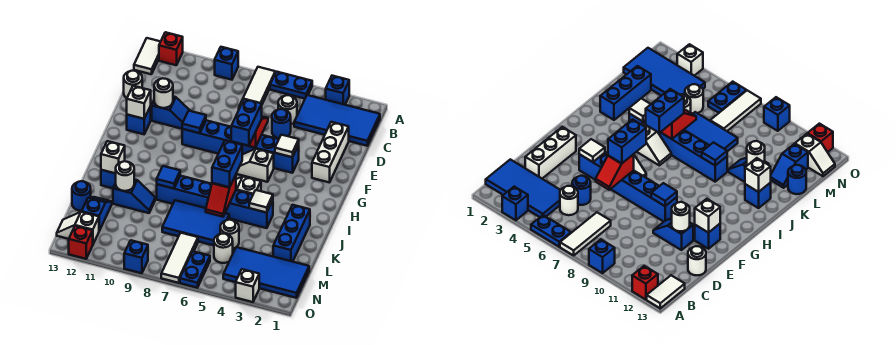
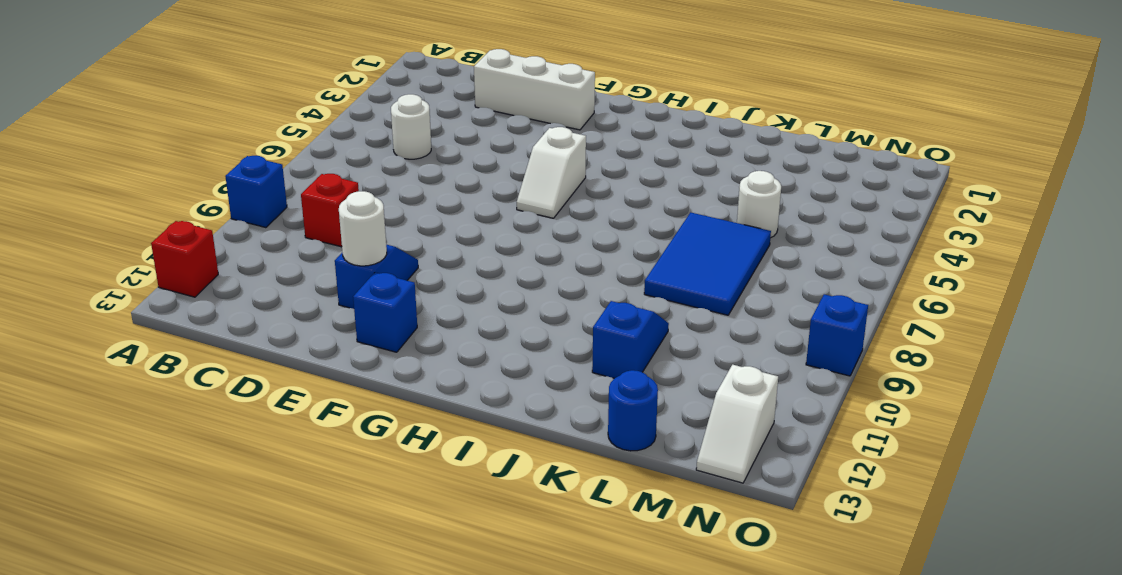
red brick C9 level 1 -> red brick O12 level 1
none -> blue brick A3 level 1
none -> blue plate A5:A6 level 1
none -> white tile A7:C7 level 1
none -> white tile A13:B13 level 1

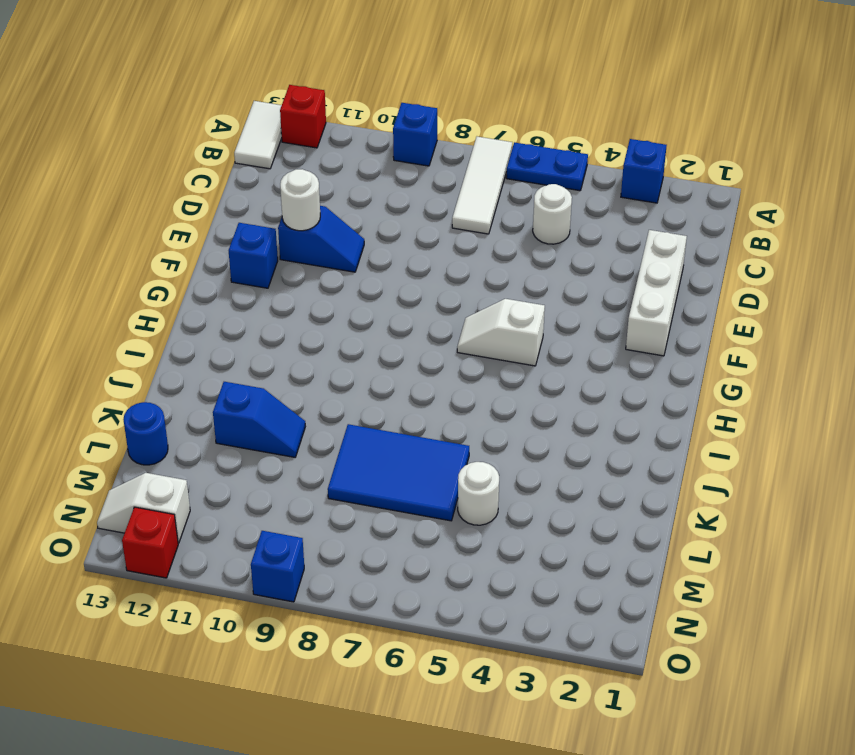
none -> blue tile B1:C4 level 1
none -> blue round brick D5 level 1
none -> white round brick D13 level 1
none -> blue brick F4:F9 level 1

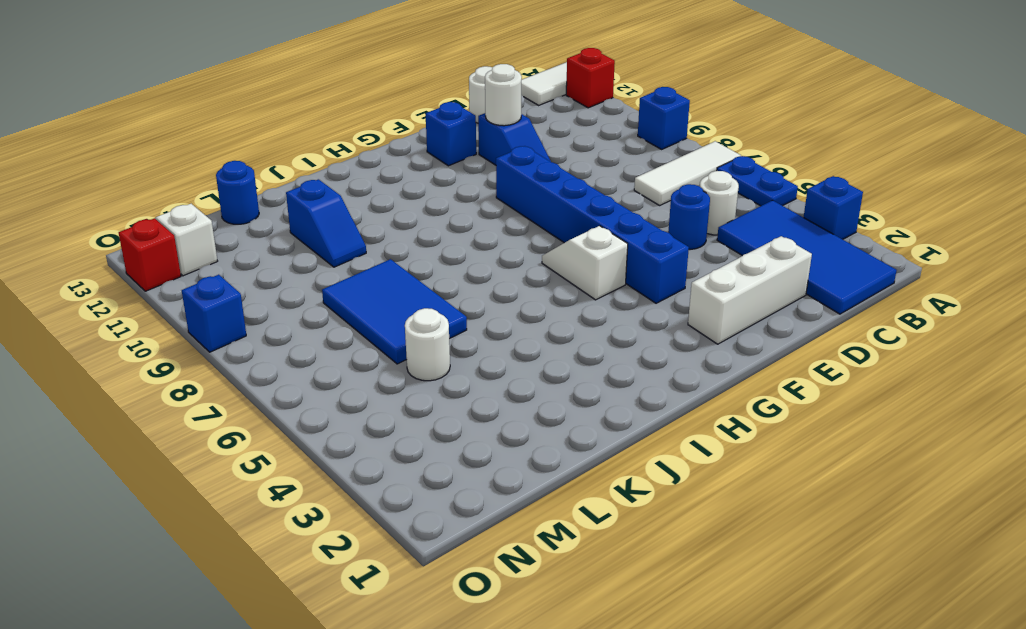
none -> white slope I5:I6 level 1 top 5
none -> blue brick J2:L2 level 1
none -> blue brick J4:J9 level 1
none -> blue brick J12 level 1

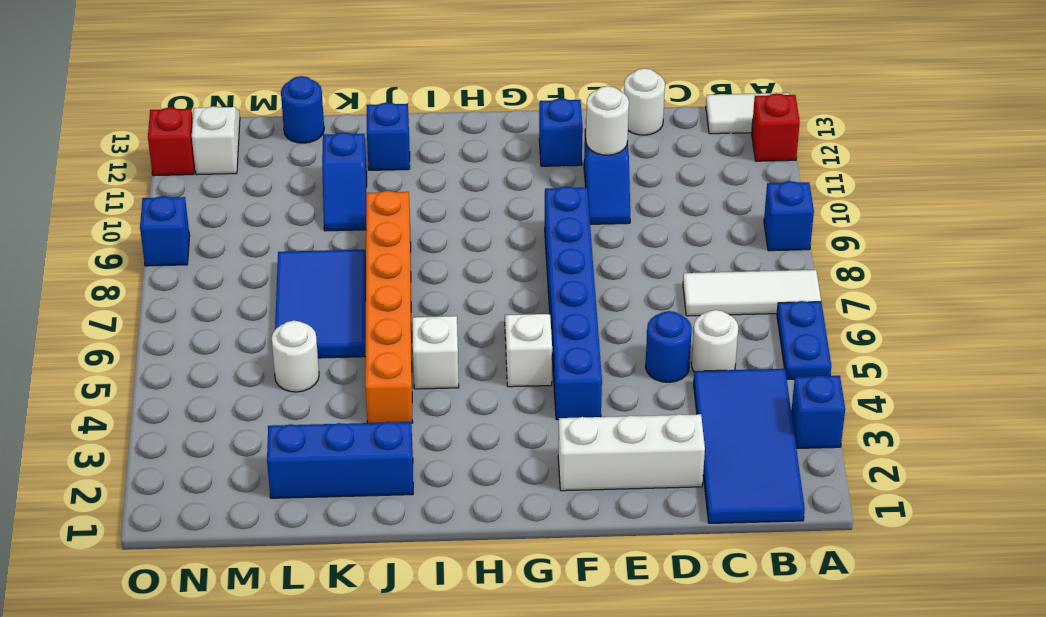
orange brick J4:J9 level 1 -> blue brick J4:J9 level 1
none -> blue slope L12:M12 level 1 top M
none -> blue tile M1:N4 level 1
none -> white round brick M5 level 1
none -> white tile M7:O7 level 1

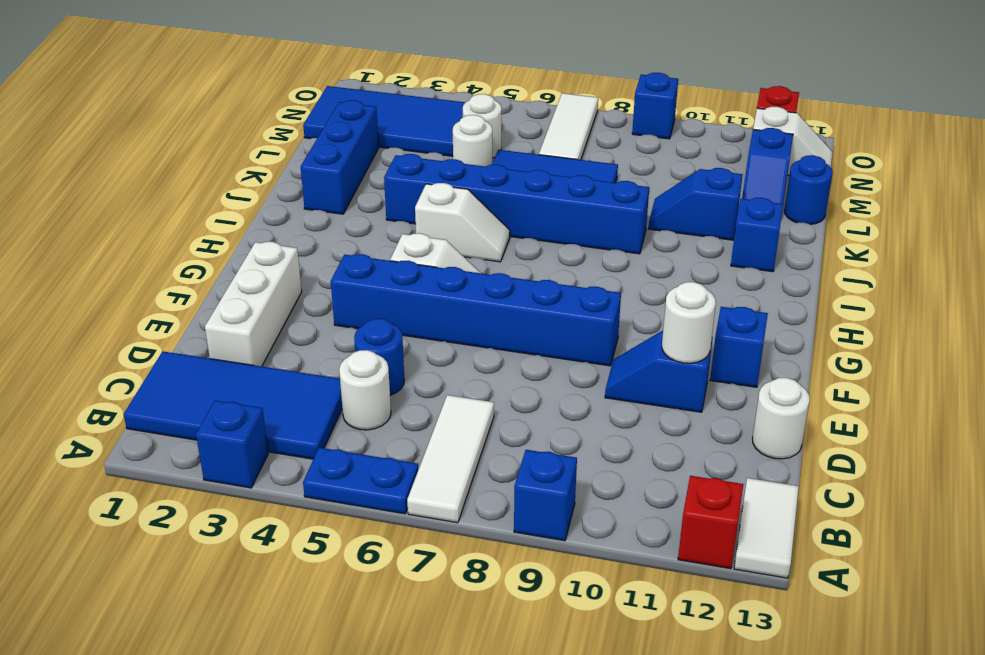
none -> blue plate N6:O6 level 1
none -> white brick O3 level 1
none -> red slope E6:F6 level 2 top F
none -> white tile F4 level 2

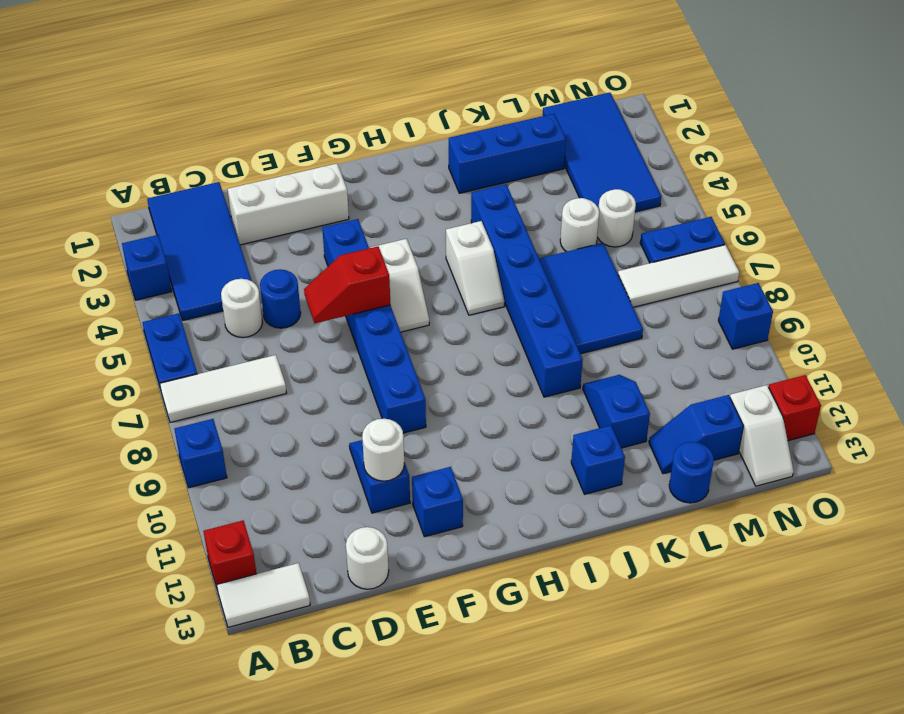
none -> white brick O3 level 1
none -> white tile F4 level 2
none -> blue tile F9 level 2
none -> white brick F12 level 2

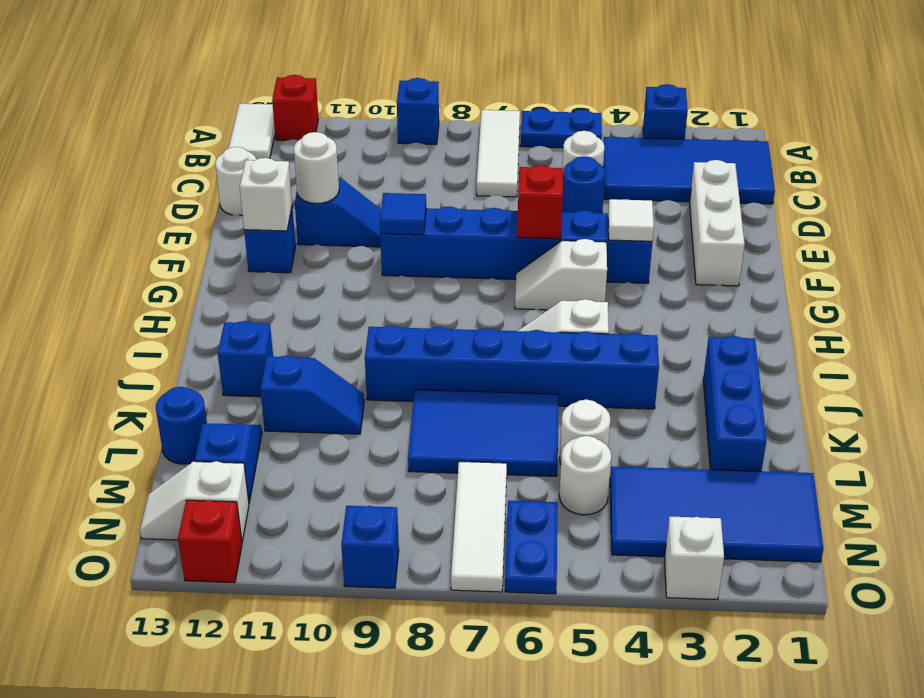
none -> white tile J4 level 2
none -> red slope J6:K6 level 2 top J
none -> blue tile J9 level 2
none -> white brick J12 level 2

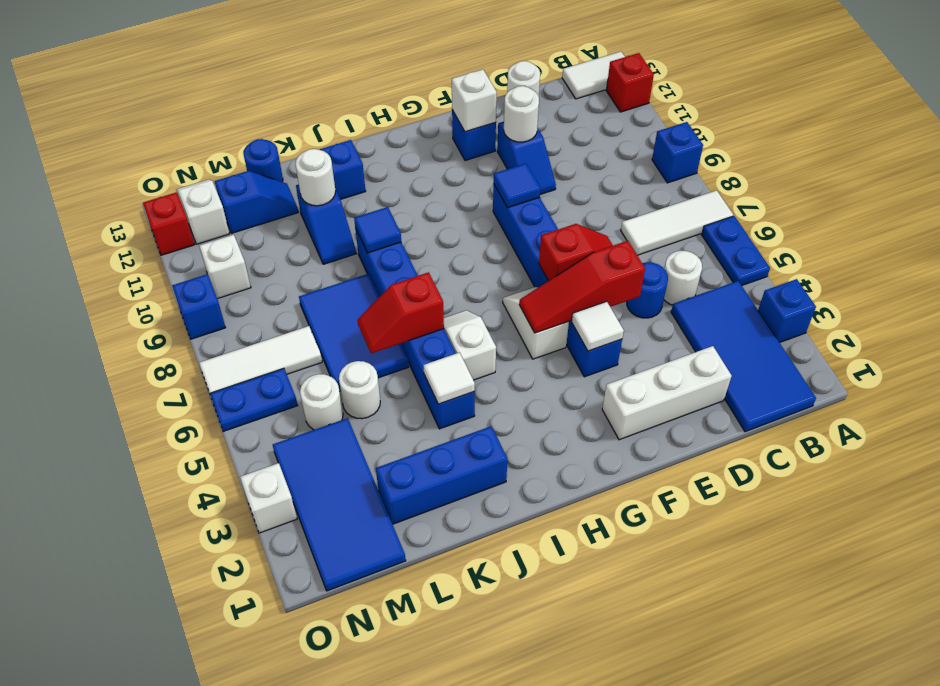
red slope E5:G5 level 2 top E -> none
white brick N10 level 1 -> white brick J12 level 2
none -> blue brick F6:G6 level 3
none -> blue brick I6:J6 level 3

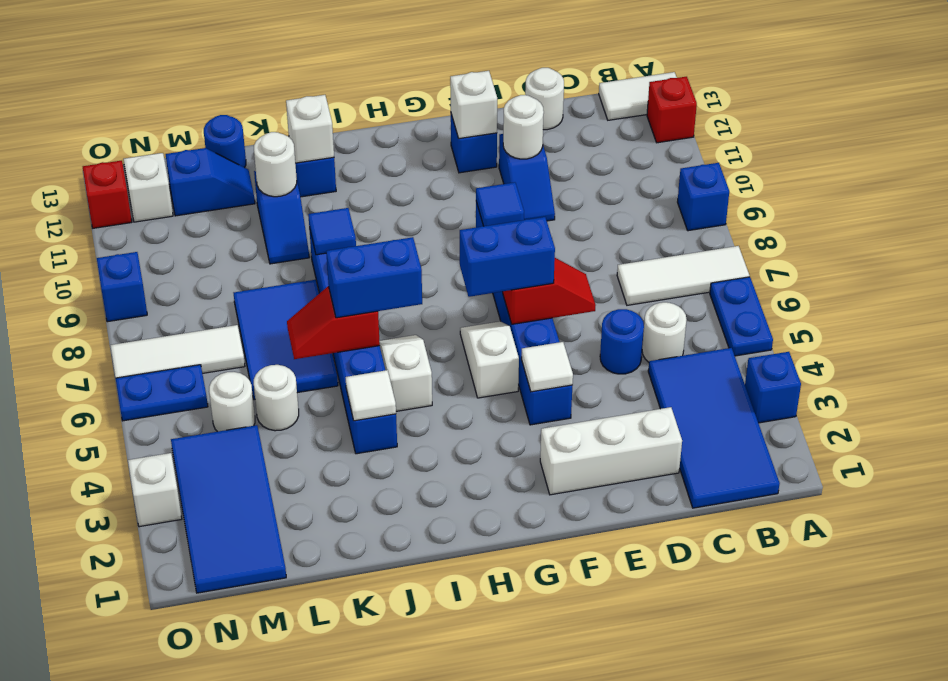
none -> blue brick J2:L2 level 1

